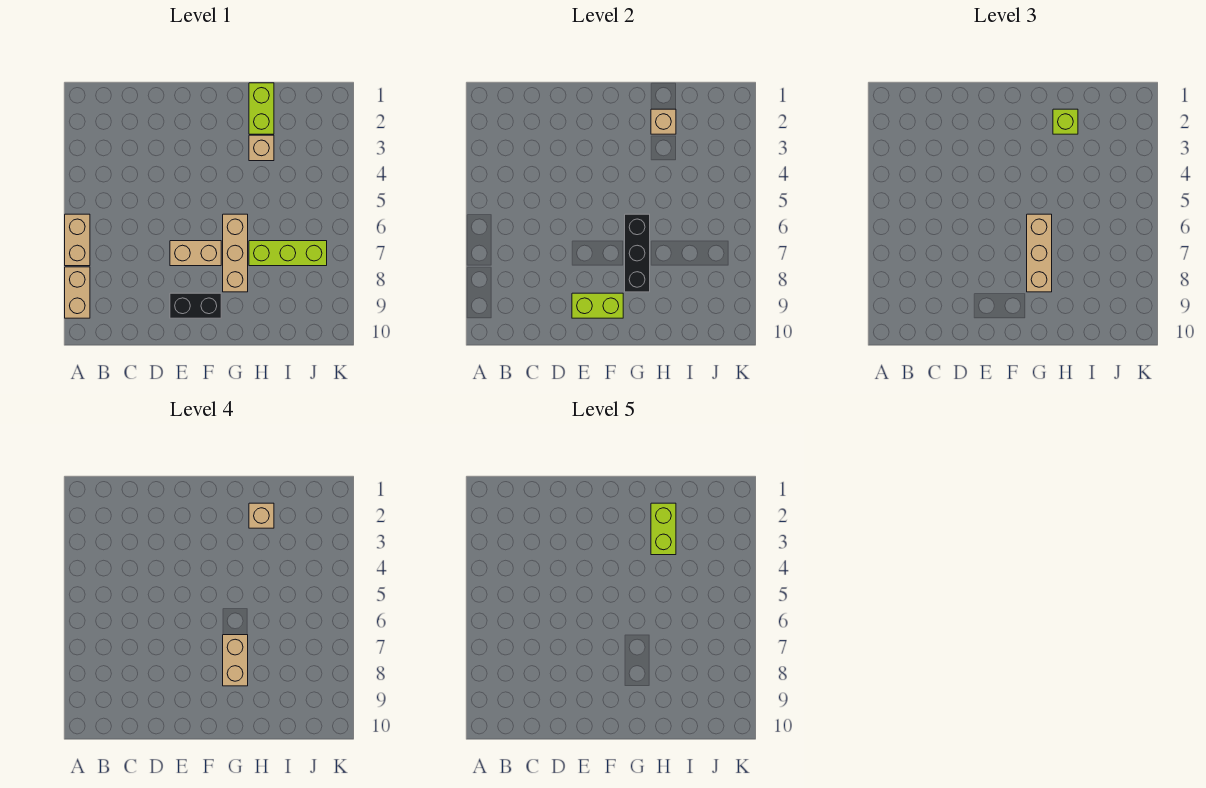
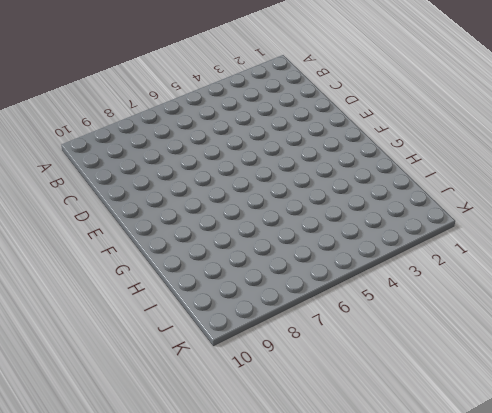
none -> tan brick A6:A7 level 1
none -> tan brick A8:A9 level 1
none -> tan brick E7:F7 level 1

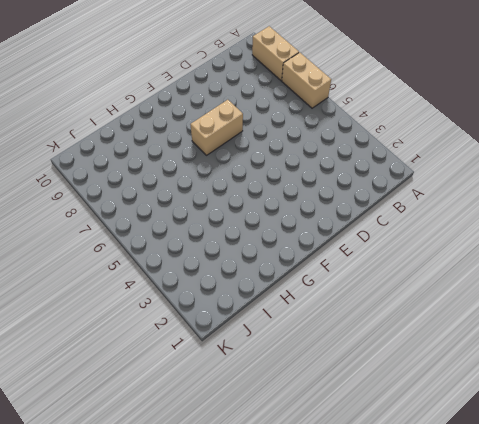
none -> black brick E9:F9 level 1
none -> tan brick G6:G8 level 1
none -> lime brick H1:H2 level 1

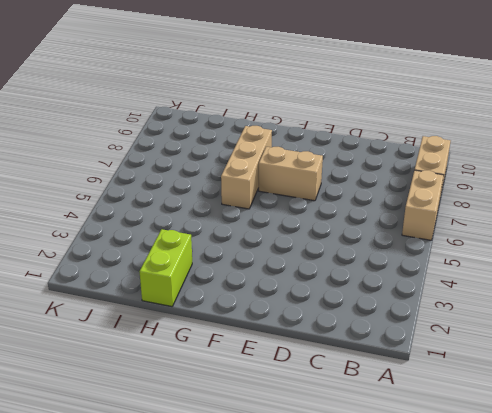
none -> black brick E9:F9 level 1
none -> tan brick H3 level 1
none -> lime brick H7:J7 level 1

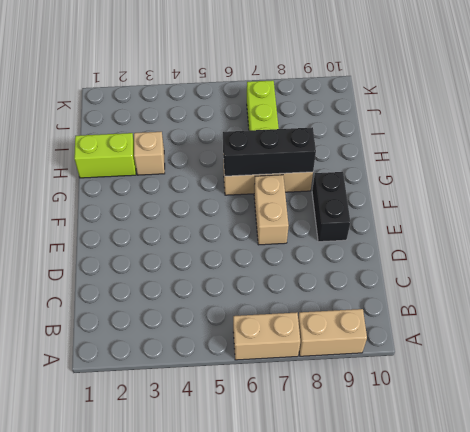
none -> lime brick E9:F9 level 2
none -> tan brick H2 level 2
none -> tan brick G6:G8 level 3

